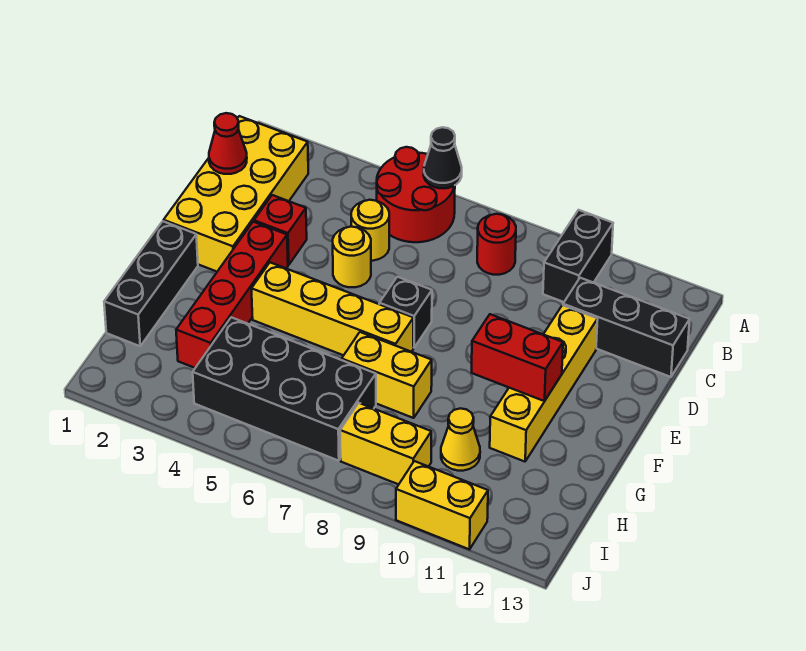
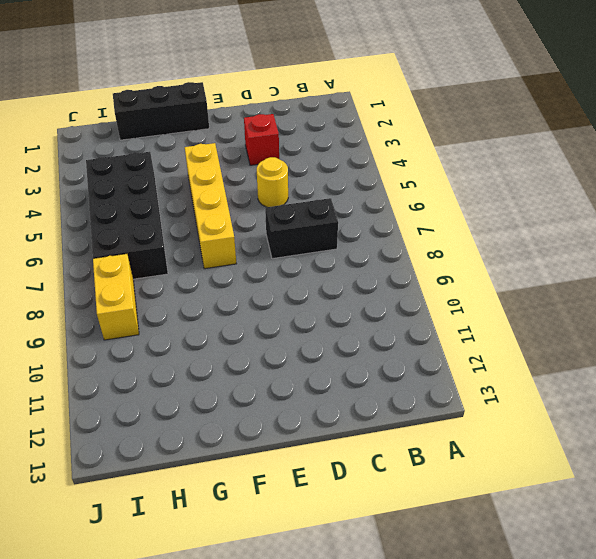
black brick C7:D7 level 1 -> black brick A10:B10 level 1
none -> red round brick A5:B6 level 1
none -> yellow brick B1:E2 level 1
none -> red round brick B8 level 1

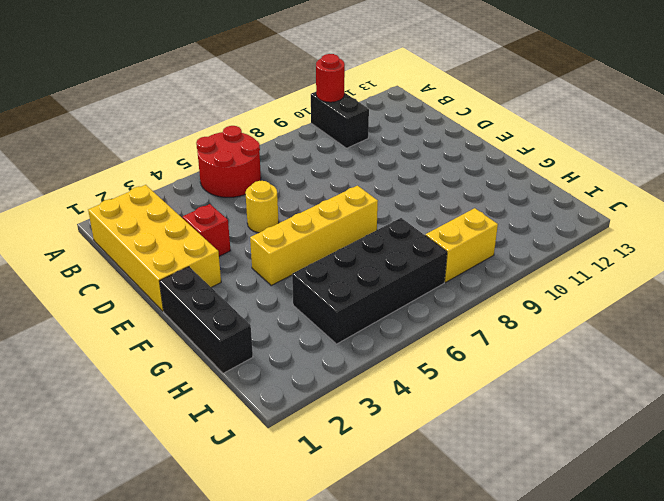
red round brick A10 level 2 -> red round brick B8 level 1
none -> yellow round brick C5 level 1
none -> black brick C11:C13 level 1
none -> yellow brick D11:G11 level 1

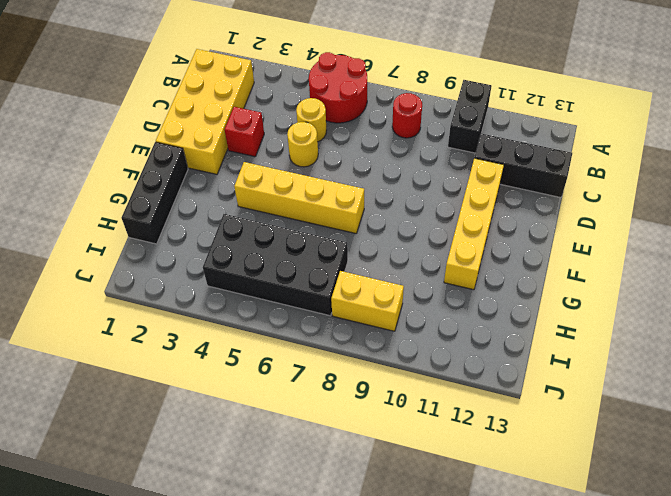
none -> red brick E3:H3 level 1
none -> black brick E7 level 1
none -> yellow brick G7:G8 level 1

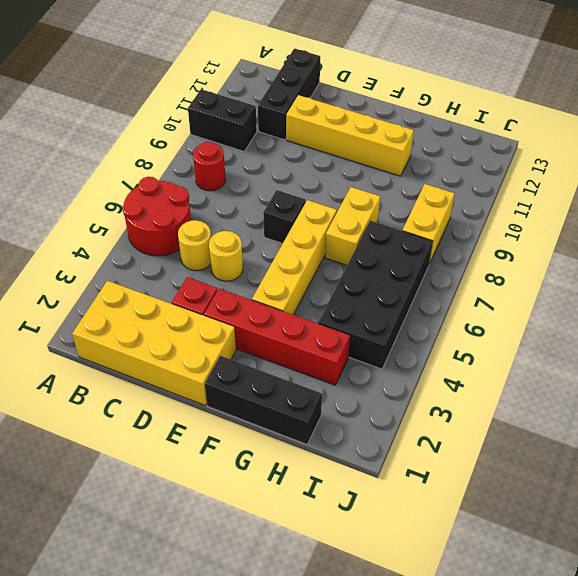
none -> yellow cone H10 level 1
none -> yellow brick J10:J11 level 1
none -> black cone A6 level 2

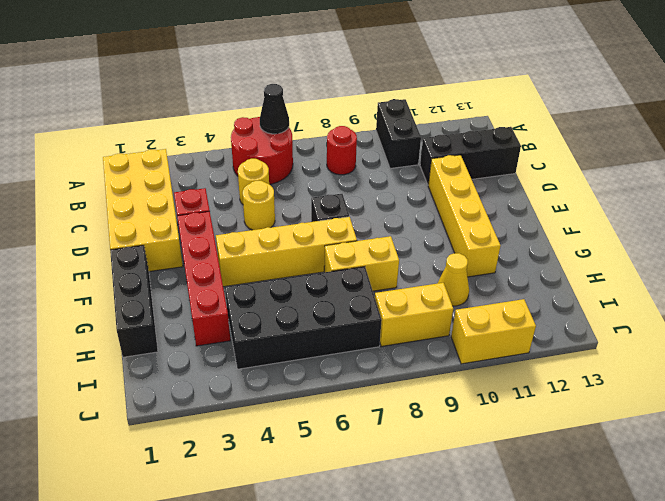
none -> red cone C1 level 2
none -> red brick F10:F11 level 2

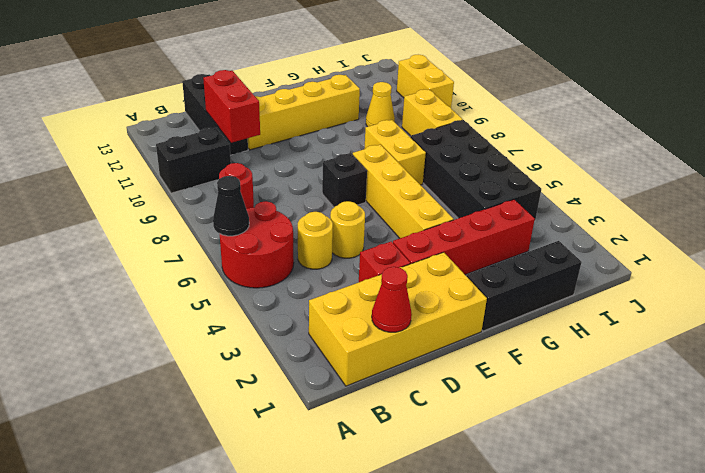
red brick C10:C11 level 2 -> red brick F10:F11 level 2

